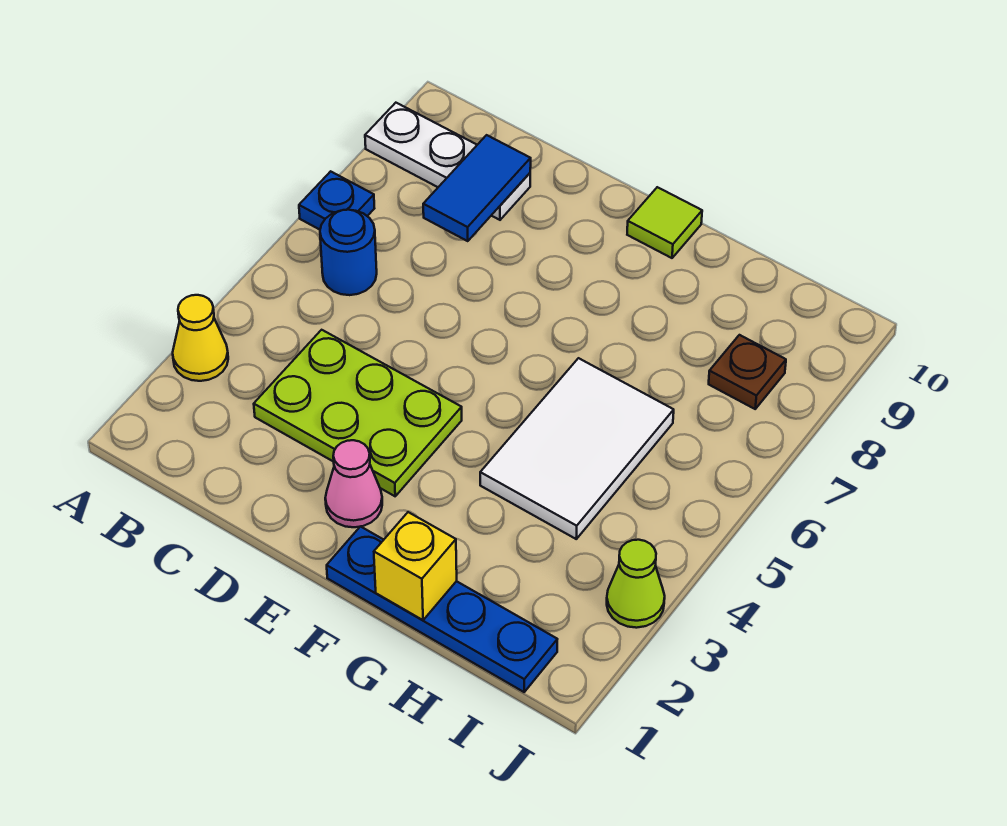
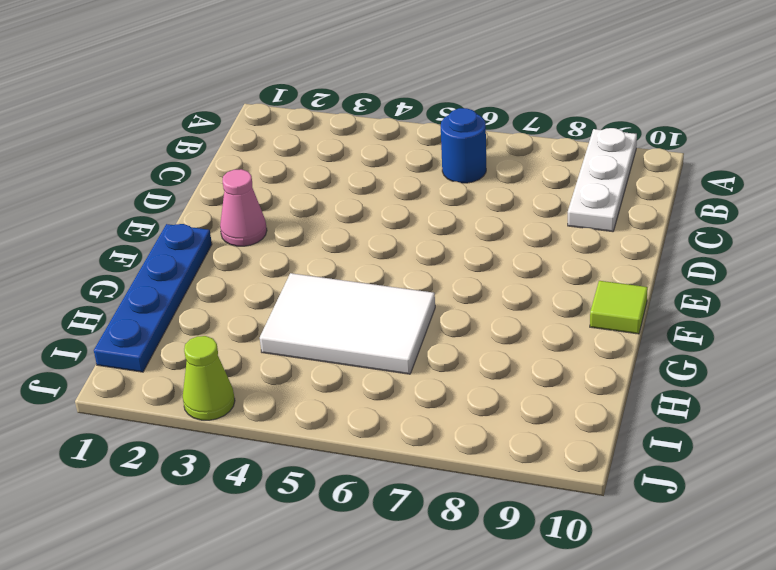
none -> yellow cone A3 level 1
none -> blue plate A7 level 1
none -> lime plate C3:E4 level 1

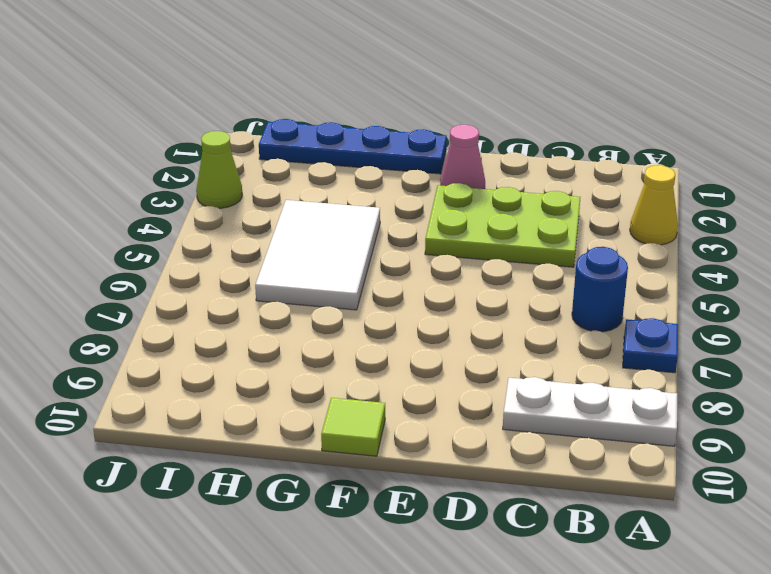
none -> brown plate I8 level 1
none -> blue tile C8:C9 level 2
none -> yellow brick G1 level 2

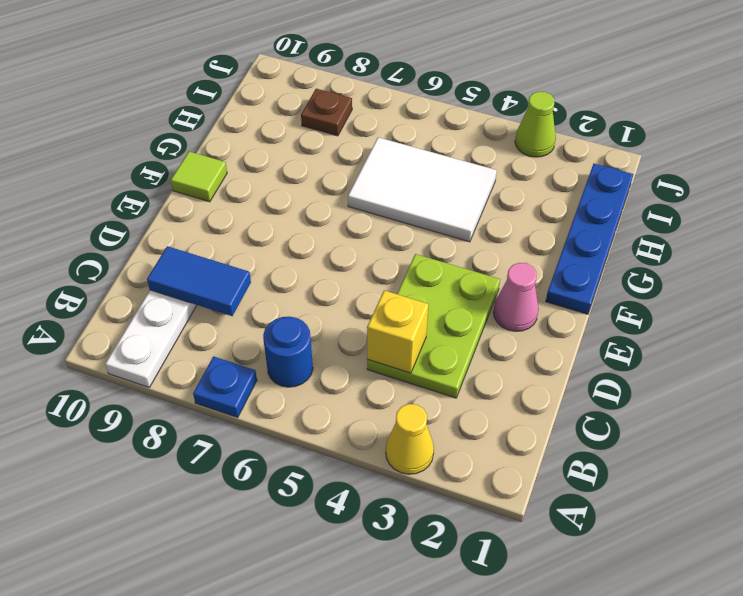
yellow brick C4 level 2 -> yellow brick G1 level 2

